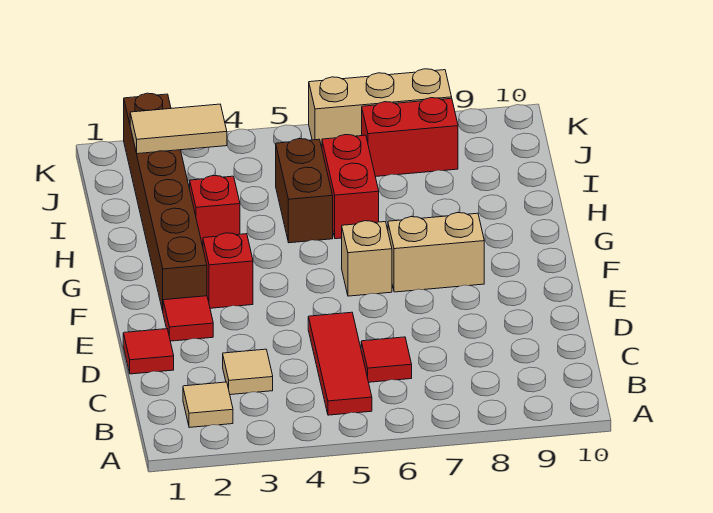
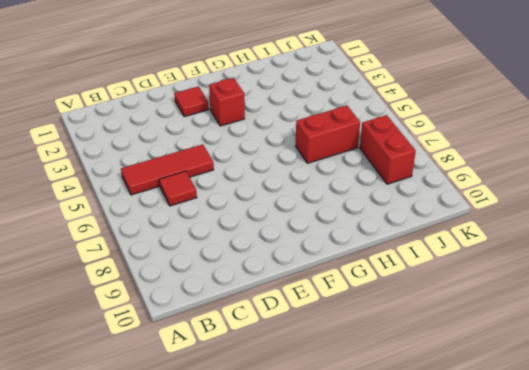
none -> tan tile B2 level 1
none -> tan tile C3 level 1
none -> red tile D1 level 1

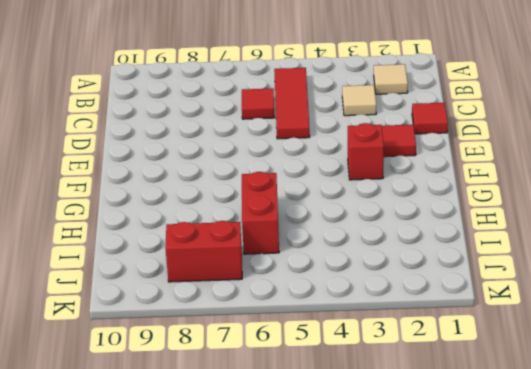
none -> brown brick F2:K2 level 1
none -> tan brick F6 level 1
none -> tan brick F7:F8 level 1

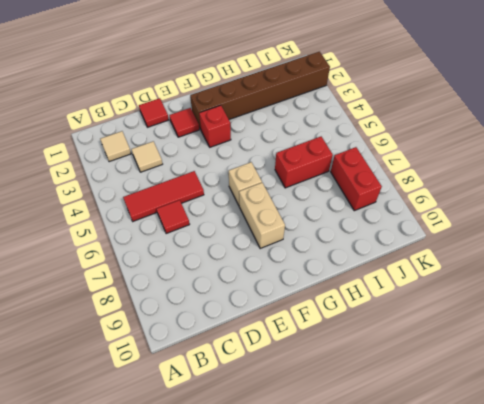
none -> red brick H3 level 1
none -> brown brick H5:I5 level 1
none -> tan brick K6:K8 level 1

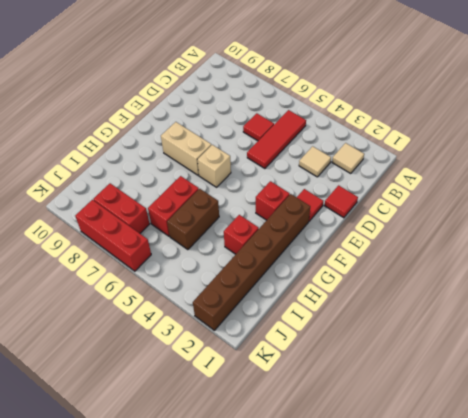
red brick K6:K8 level 1 -> tan brick K6:K8 level 1
none -> tan tile J2:J3 level 2

